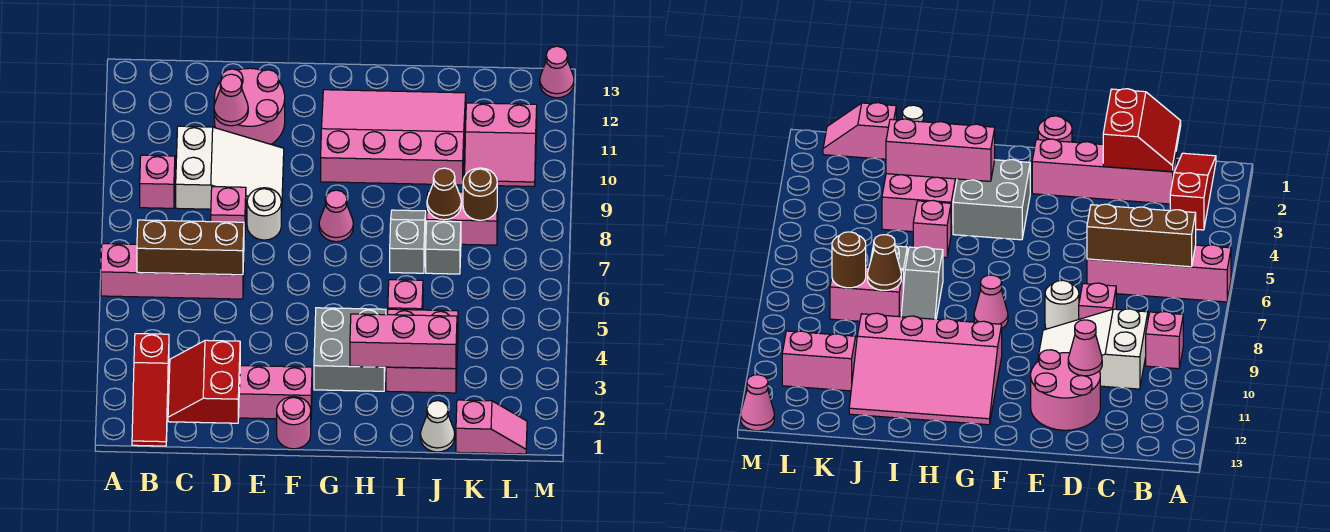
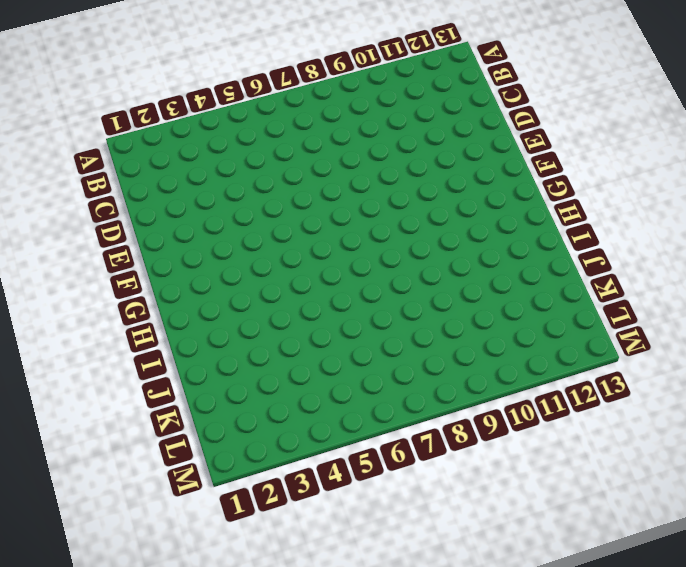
none -> pink brick A6:D6 level 1
none -> red slope B1:B3 level 1 top 3
none -> pink brick B9 level 1

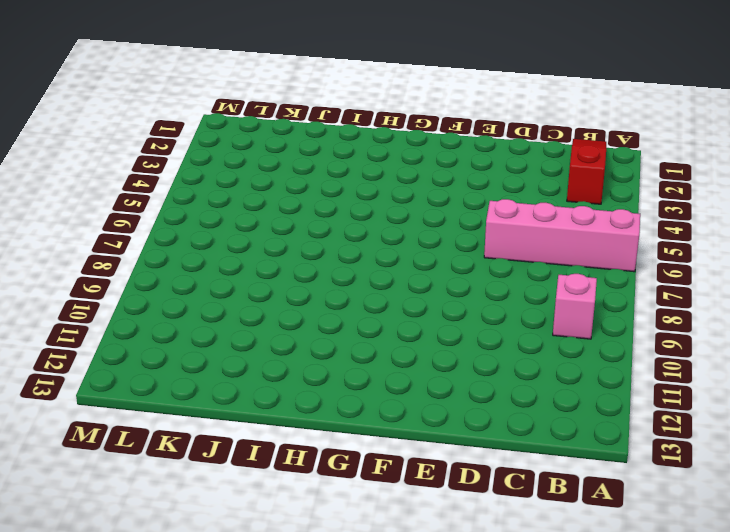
none -> pink brick C2:F2 level 1
none -> white slope C9:E10 level 1 top C
none -> pink brick D8 level 1

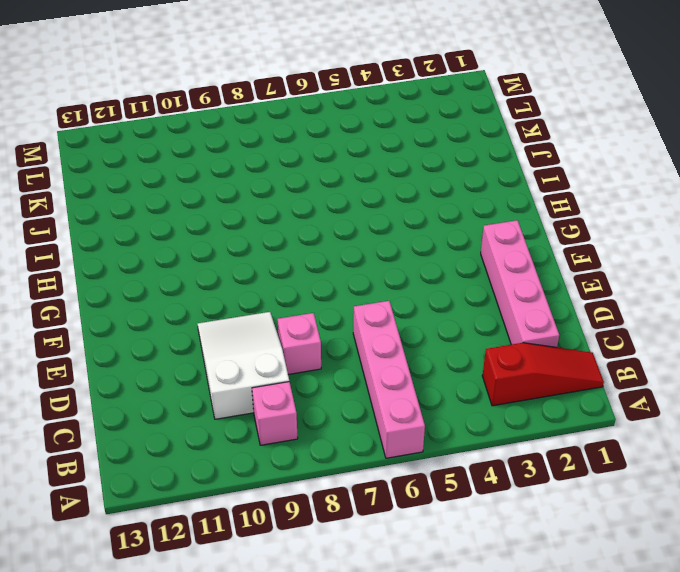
none -> pink round brick D11:E12 level 1
none -> white round brick E8 level 1
none -> pink round brick F1 level 1

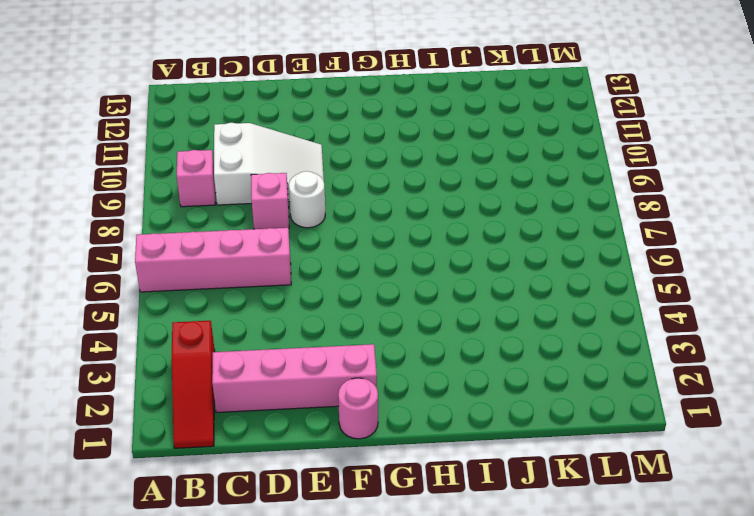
none -> pink round brick D11:E12 level 1
none -> grey brick G3:H4 level 1
none -> pink cone G8 level 1

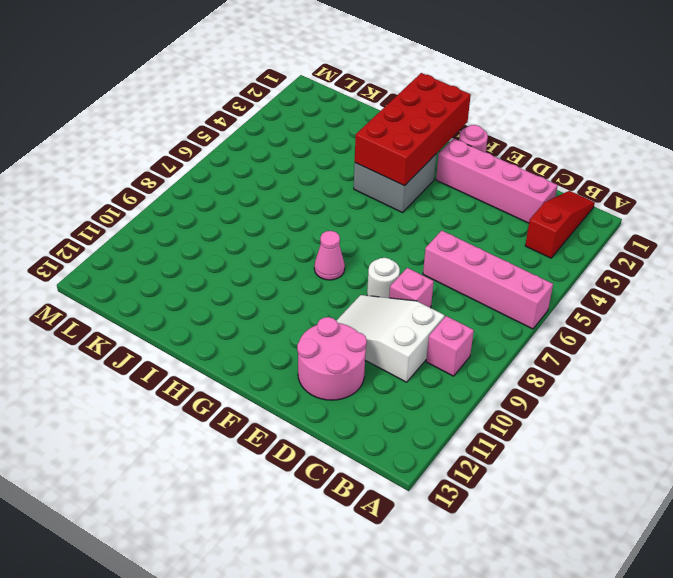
red brick G1:H4 level 2 -> pink brick H3:J3 level 2
none -> pink slope G10:J12 level 1 top 10
none -> pink brick I3:J4 level 1
none -> pink brick I5 level 1

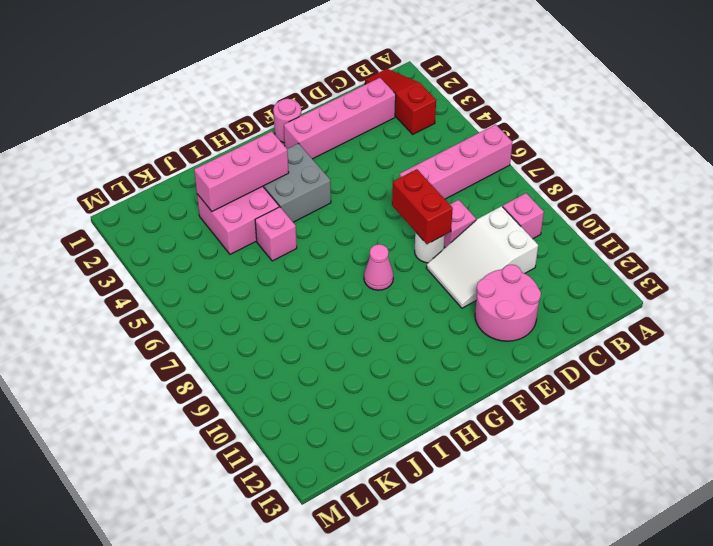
red brick E7:E8 level 2 -> none
none -> pink slope G10:J12 level 1 top 10
none -> grey slope I7:I8 level 1 top 7
none -> white cone J1 level 1

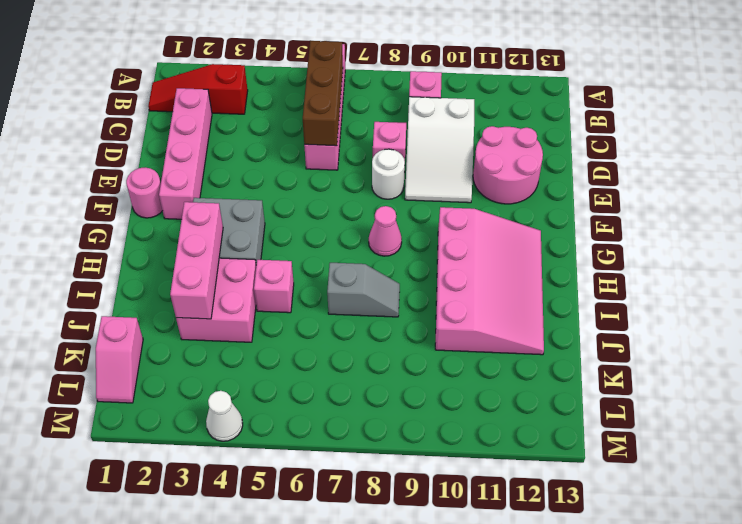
white cone M4 level 1 -> white cone J1 level 1
none -> grey brick J7 level 1
none -> pink brick J8:K8 level 1
none -> pink slope K10:L11 level 1 top 11

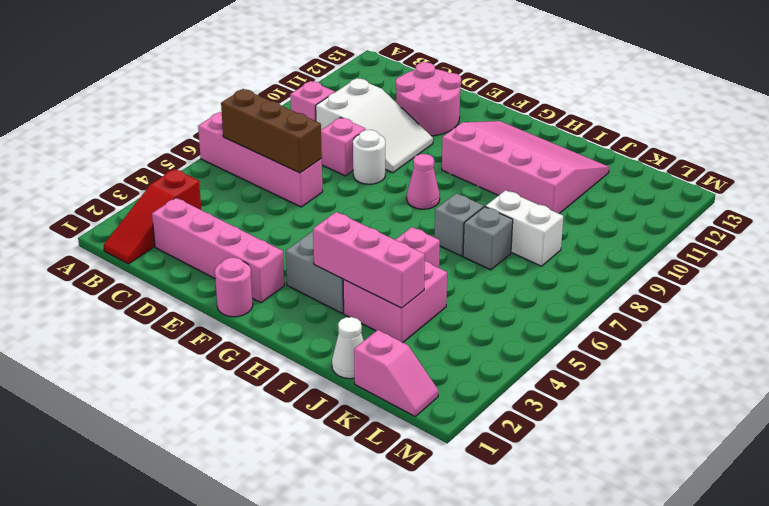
white brick J8:K8 level 1 -> pink brick J8:K8 level 1
none -> pink slope K10:L11 level 1 top 11
none -> pink cone M13 level 1
none -> red slope C1:D2 level 2 top D

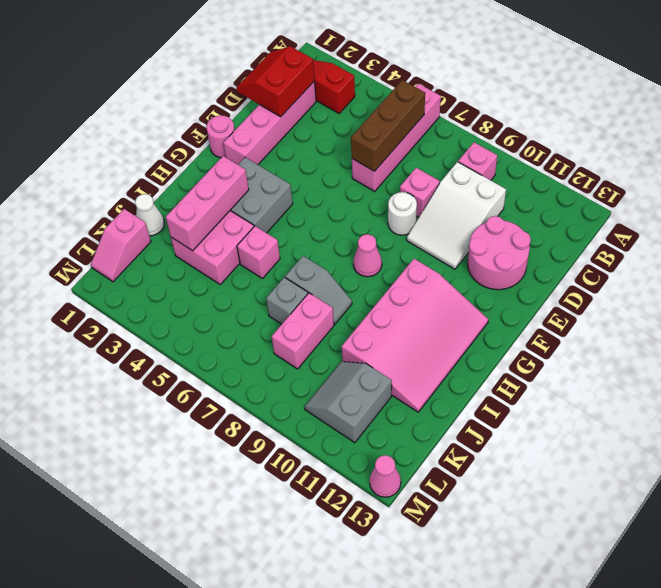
red slope C1:D2 level 2 top 2 -> red slope C1:D2 level 2 top D
grey slope K10:L11 level 1 top 11 -> pink slope K10:L11 level 1 top 11
none -> pink cone D11 level 2
none -> brown cone J8 level 2
none -> brown round brick K8 level 2

